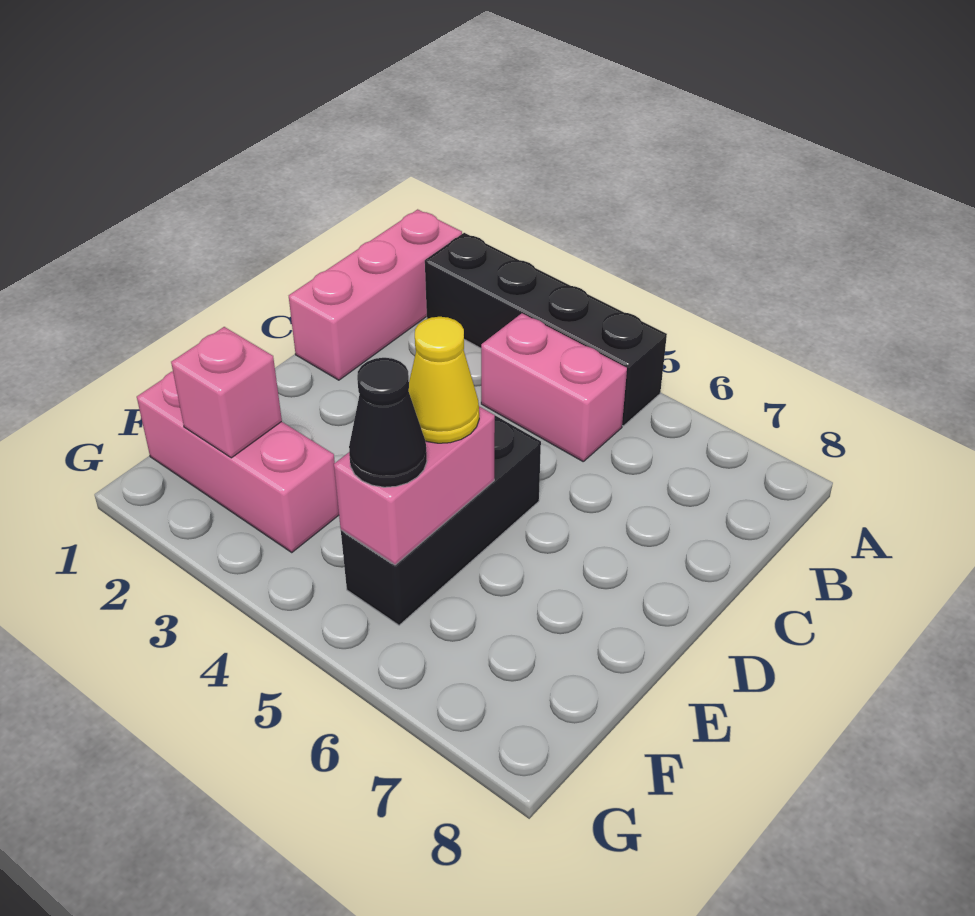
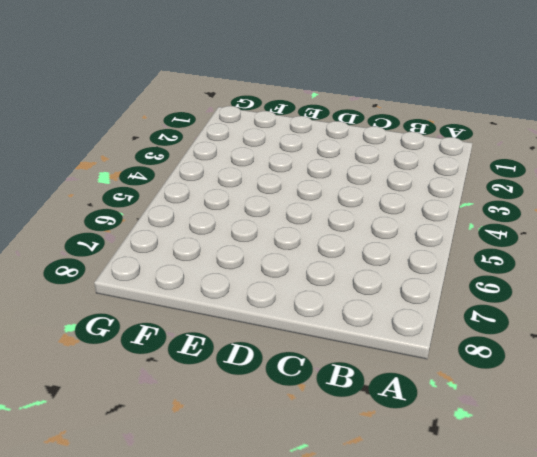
none -> pink brick A1:C1 level 1
none -> black brick A2:A5 level 1

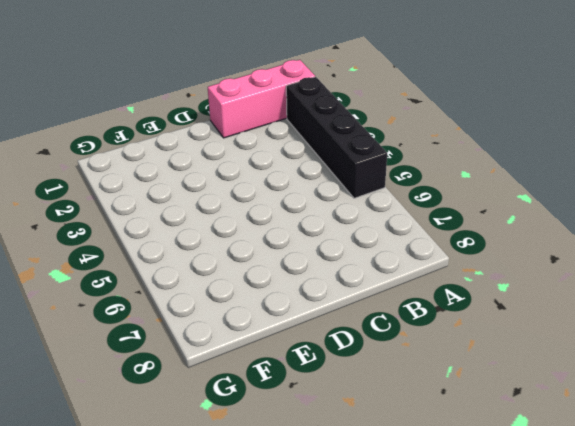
none -> pink brick B4:B5 level 1
none -> black brick D5:F5 level 1

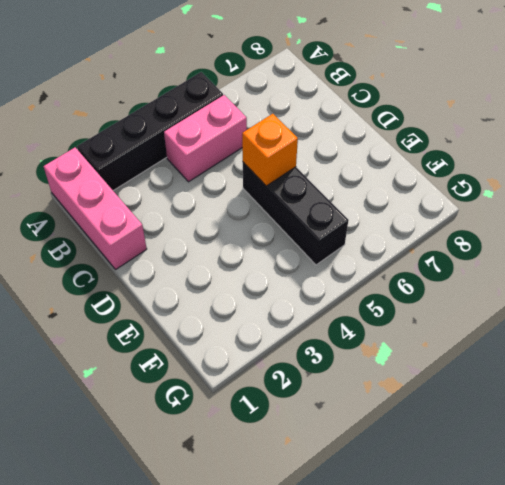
orange brick D5 level 2 -> none
none -> pink brick F1:F3 level 1
none -> pink brick E5:F5 level 2

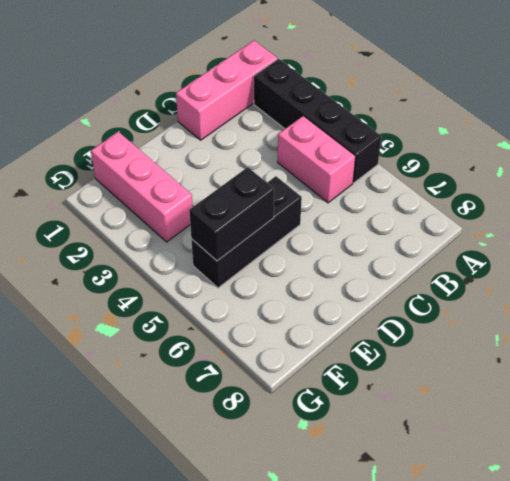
black brick E5:F5 level 2 -> pink brick E5:F5 level 2
none -> pink brick F2 level 2
none -> yellow cone E5 level 3

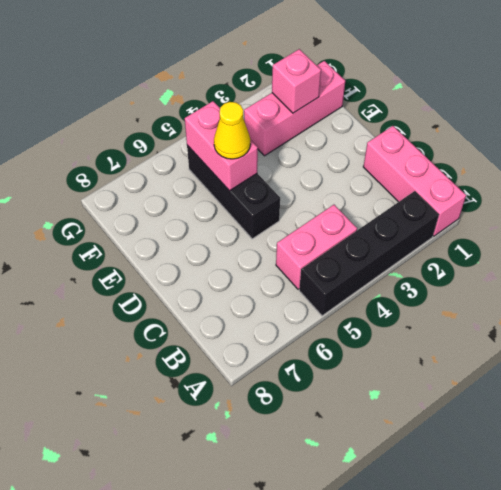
none -> black cone F5 level 3

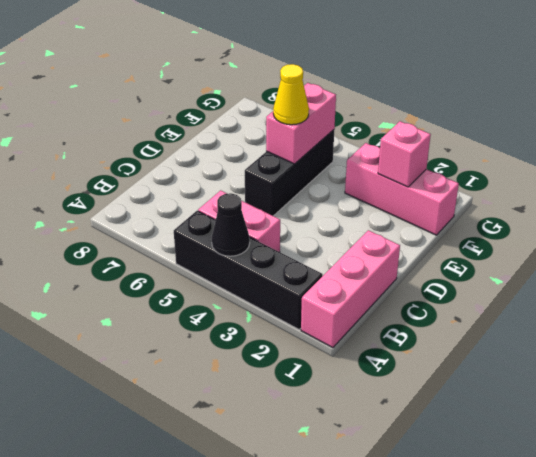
black cone A4 level 2 -> black cone F5 level 3

